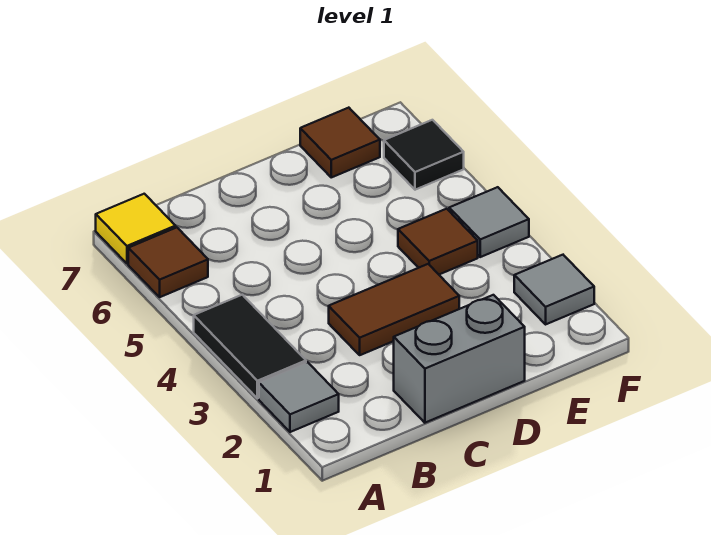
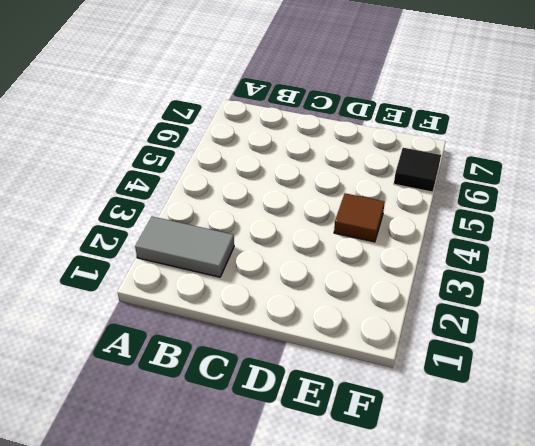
grey tile A2:B2 level 1 -> grey tile A2 level 1
none -> black tile A3:A4 level 1
none -> brown tile A6 level 1

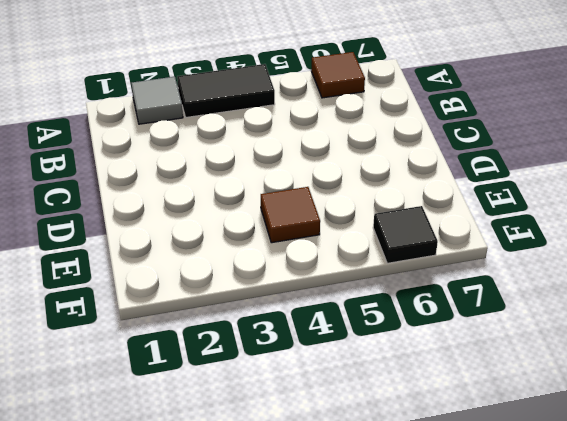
none -> yellow tile A7 level 1
none -> grey brick C1:D1 level 1

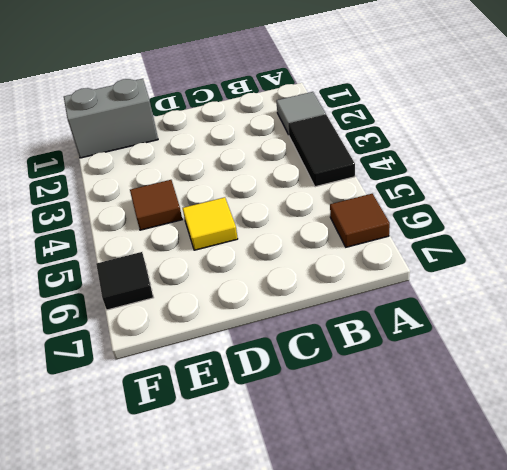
yellow tile D5 level 1 -> yellow tile A7 level 1
grey brick E1:F1 level 1 -> grey brick C1:D1 level 1
none -> brown tile C3:D3 level 1
none -> brown tile E7 level 1

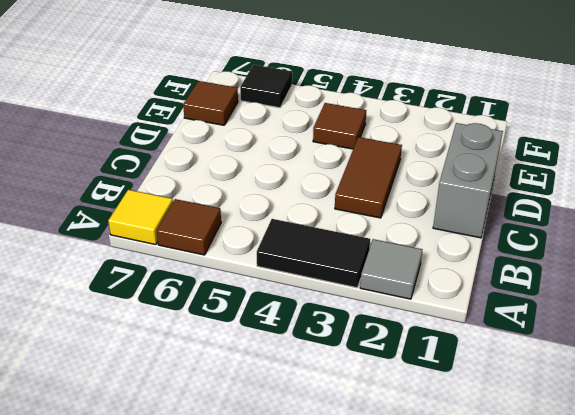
none -> grey tile F2 level 1
none -> grey tile F4 level 1

